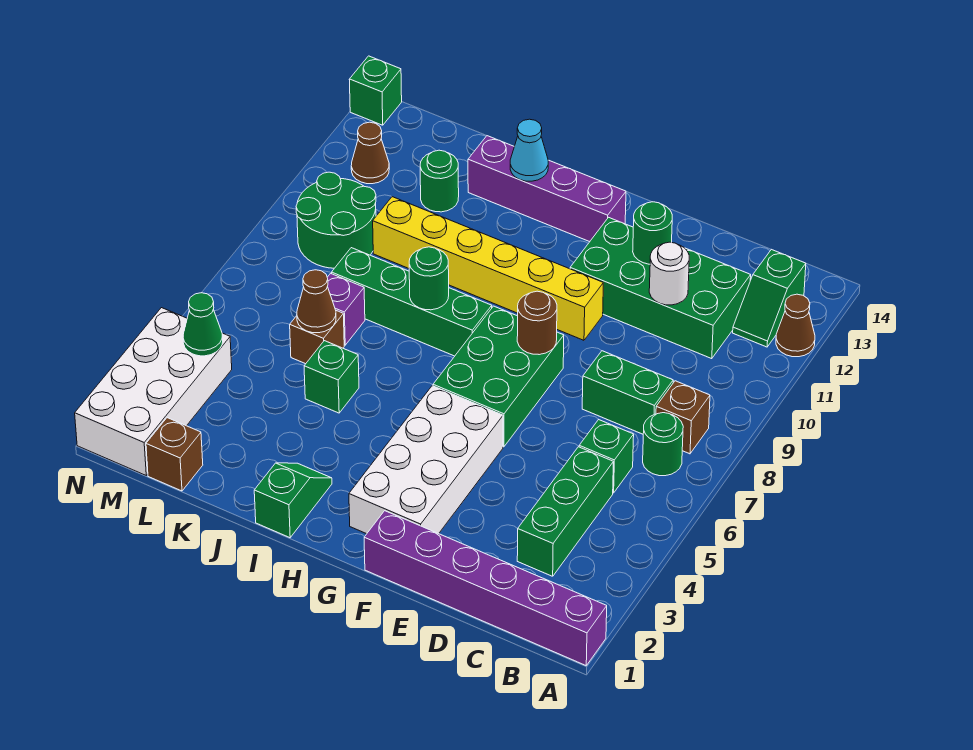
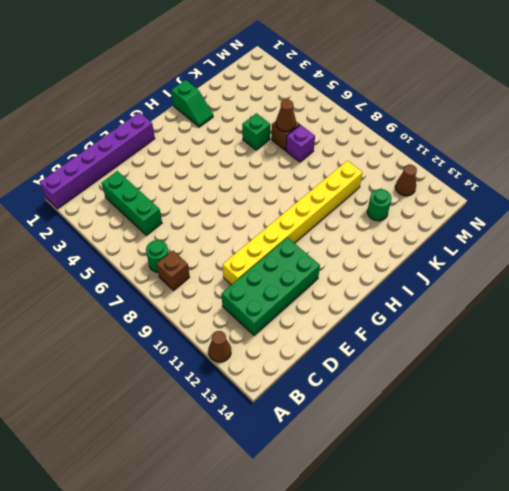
yellow brick D10:K10 level 1 -> yellow brick F10:K10 level 1
none -> green slope B12:B13 level 1 top 13
none -> green brick C6 level 1
none -> green brick C8:D8 level 1
none -> white brick F2:G5 level 1

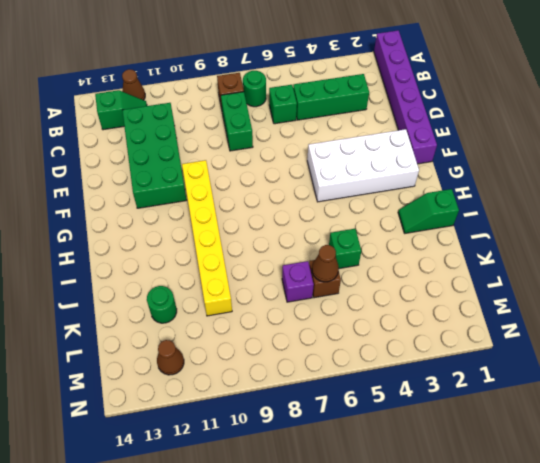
none -> green brick F6:G8 level 1
none -> purple brick G13:J13 level 1
none -> green brick H8:K8 level 1
none -> brown brick L1 level 1

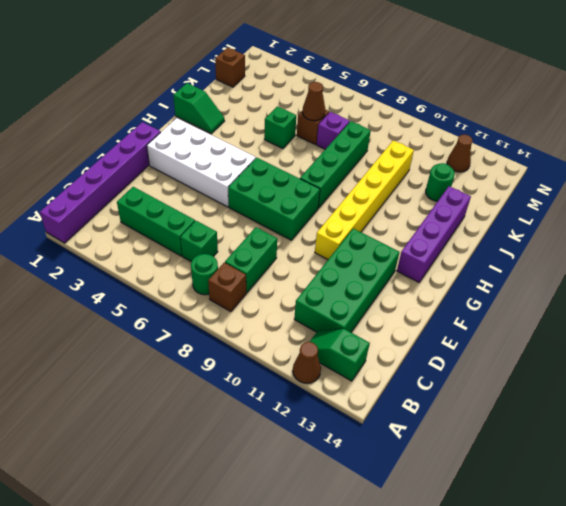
none -> green round brick L9:M10 level 1
none -> white brick M1:N4 level 1
none -> green brick N14 level 1
none -> white round brick D11 level 2

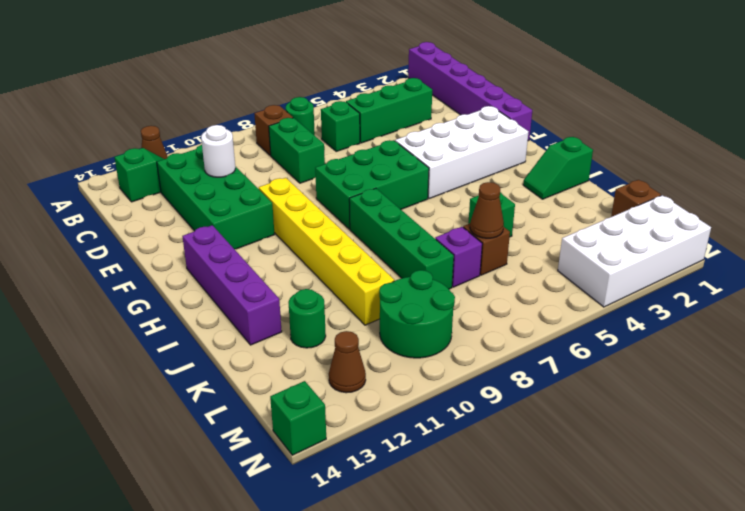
none -> green round brick E12 level 2
none -> brown round brick F8 level 2
none -> green round brick I8 level 2
none -> cyan cone I13 level 2

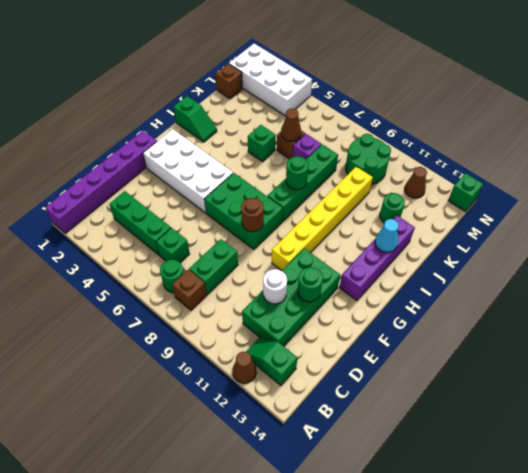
none -> green cone M4 level 2

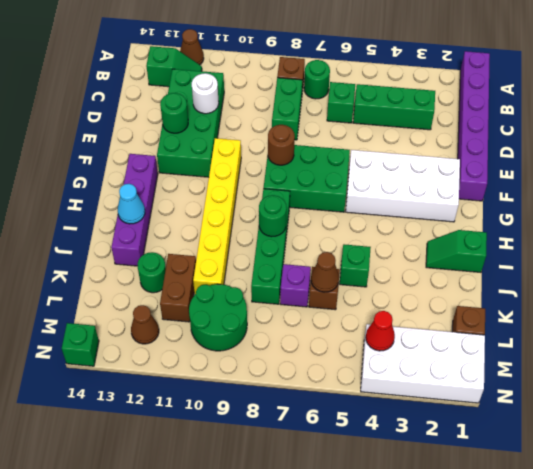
brown brick K11:L11 level 1 -> none
red cone M4 level 2 -> green cone M4 level 2

